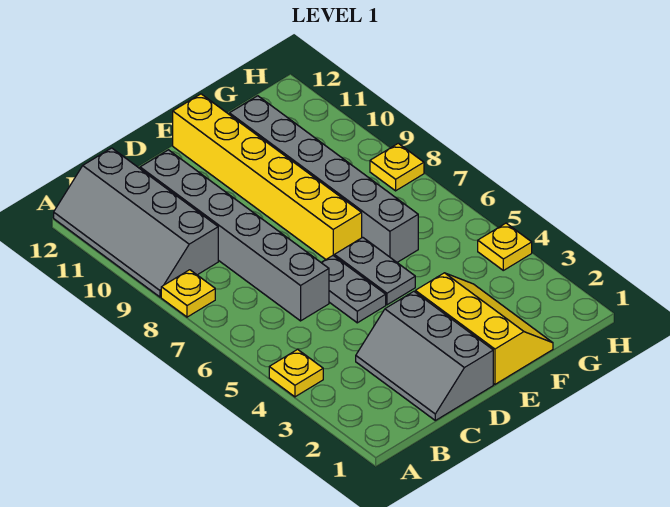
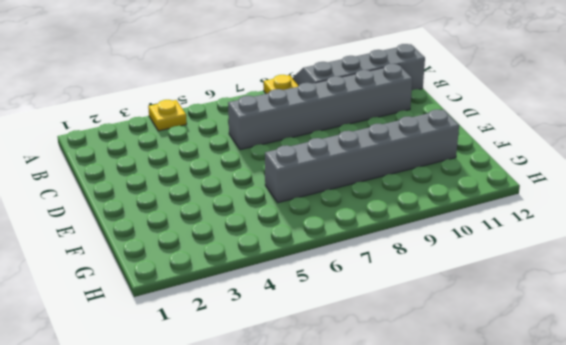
none -> grey slope C1:D3 level 1 top D
none -> grey plate D5:D6 level 1
none -> yellow slope E1:F3 level 1 top E

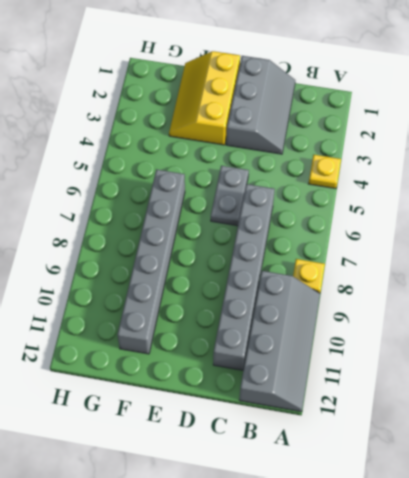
none -> grey plate E5:E6 level 1
none -> yellow brick E7:E12 level 1
none -> yellow plate H4 level 1

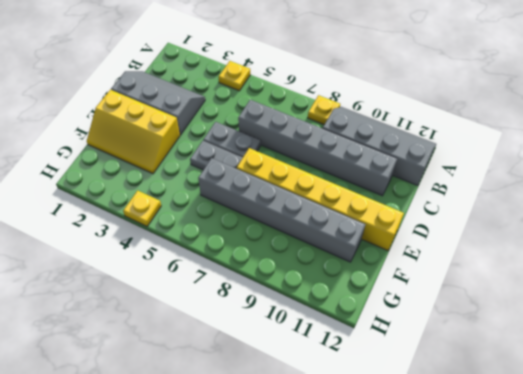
none -> yellow plate H8 level 1

